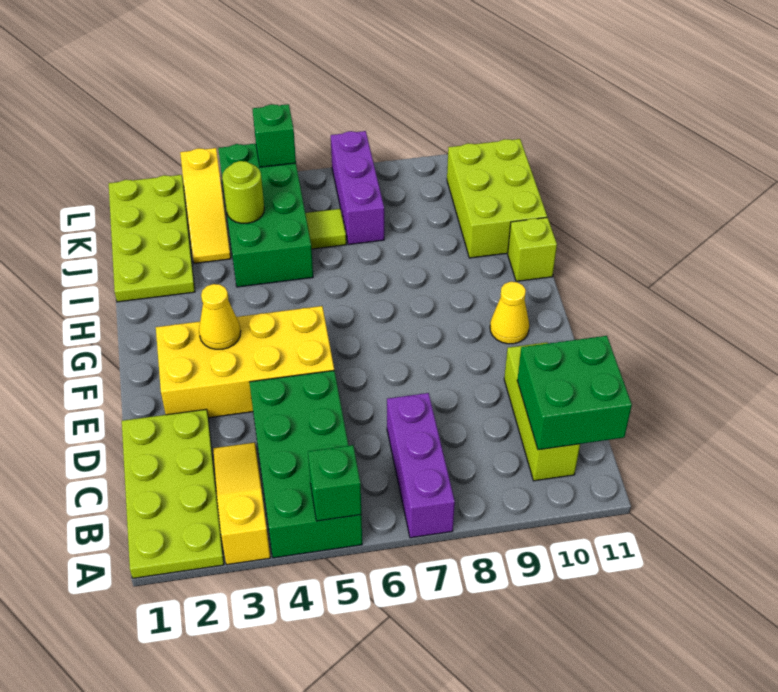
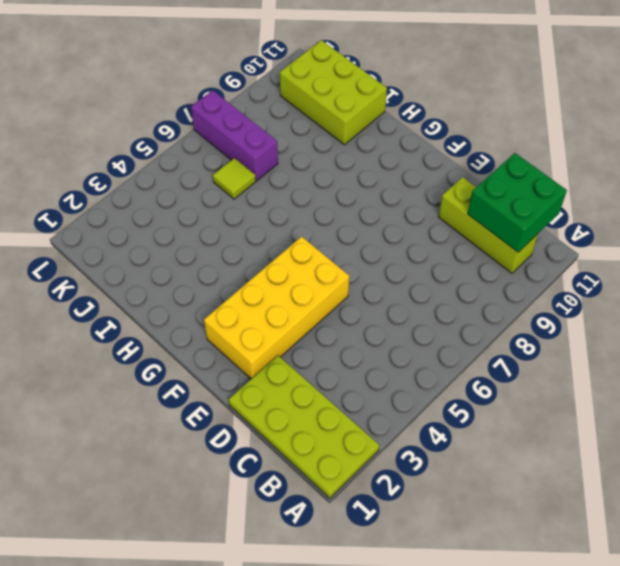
none -> yellow slope A3:C3 level 1 top A
none -> green brick A4:D5 level 1
none -> purple brick A7:C7 level 1

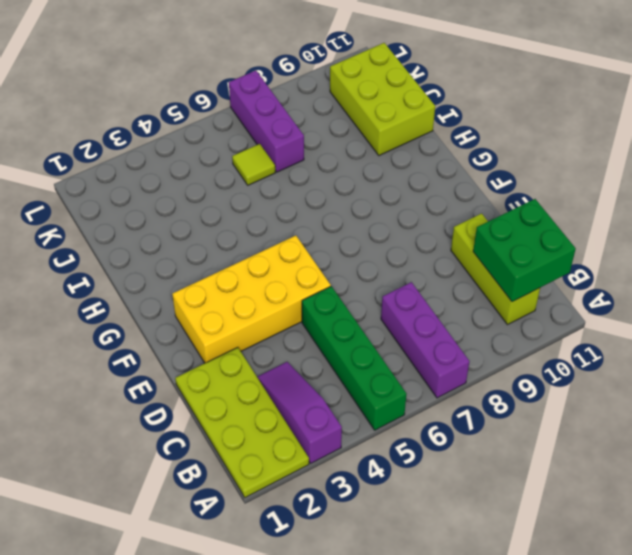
purple slope A3:C3 level 1 top A -> yellow slope A3:C3 level 1 top A
green brick A5:D5 level 1 -> green brick A4:D5 level 1
none -> yellow cone F10 level 1
none -> lime brick H11 level 1
none -> lime plate I1:L2 level 1

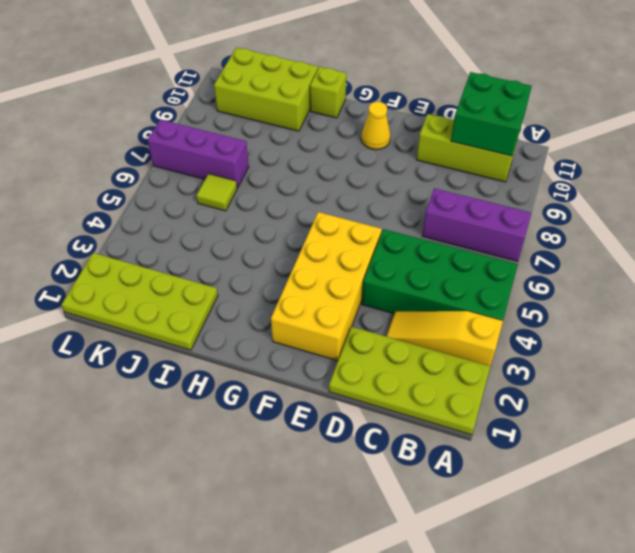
none -> green brick I4:L5 level 1
none -> yellow slope J3:L3 level 1 top L
none -> green brick A5 level 2

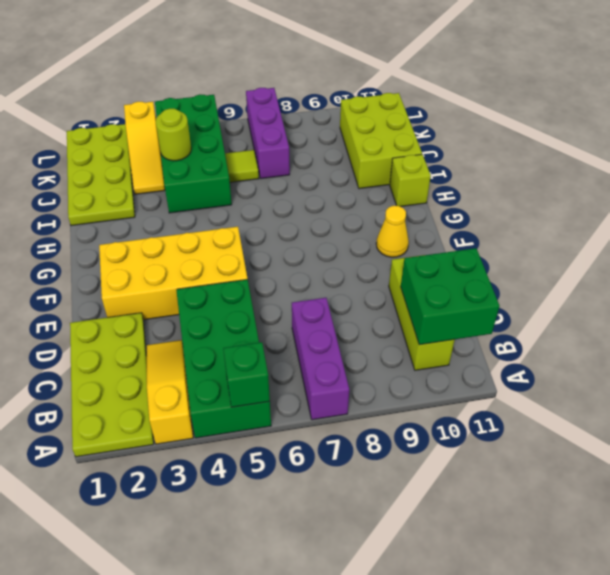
none -> yellow cone F3 level 2
none -> green brick L5 level 2

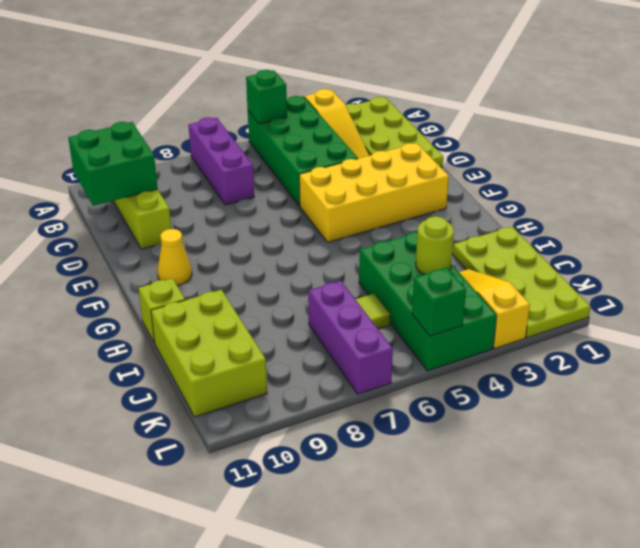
none -> yellow cone F3 level 2

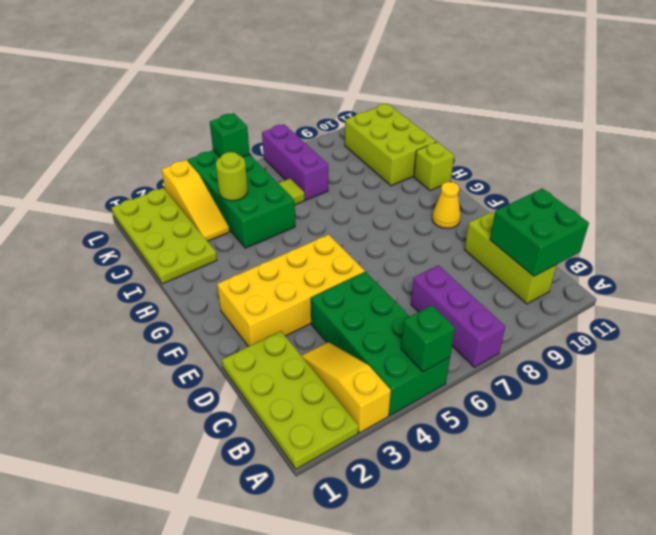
none -> yellow cone F3 level 2

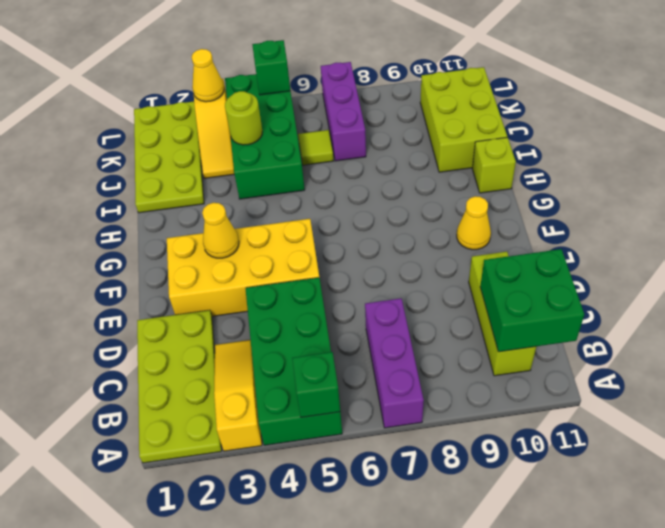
yellow cone L3 level 2 -> none

